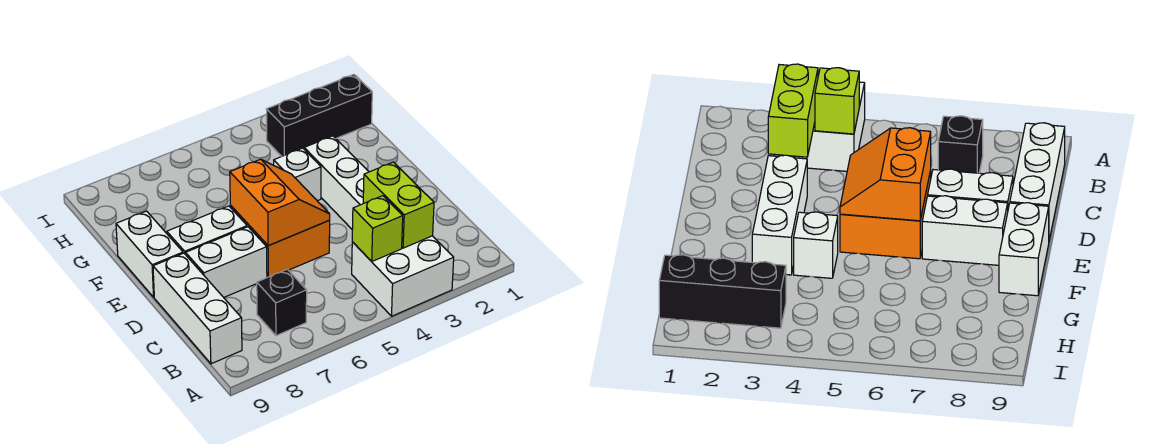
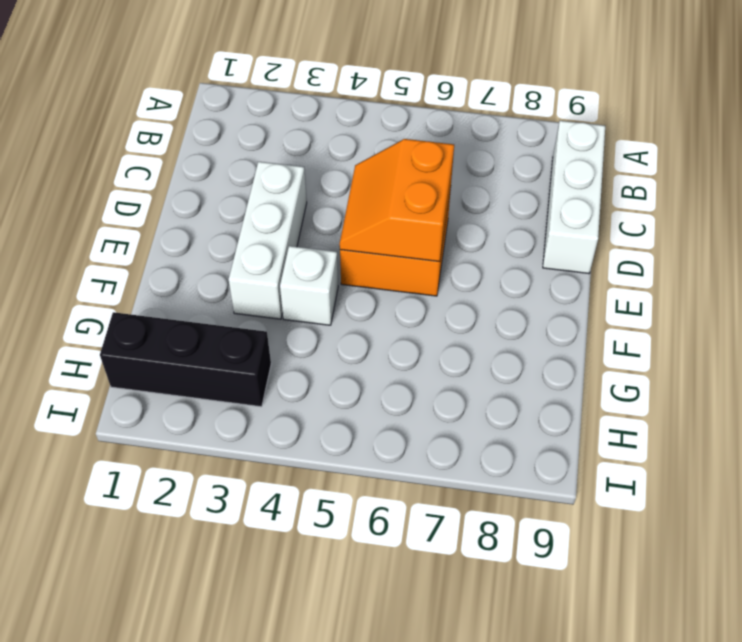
none -> white brick A3:B4 level 1
none -> black brick B7 level 1
none -> white brick D7:D8 level 1

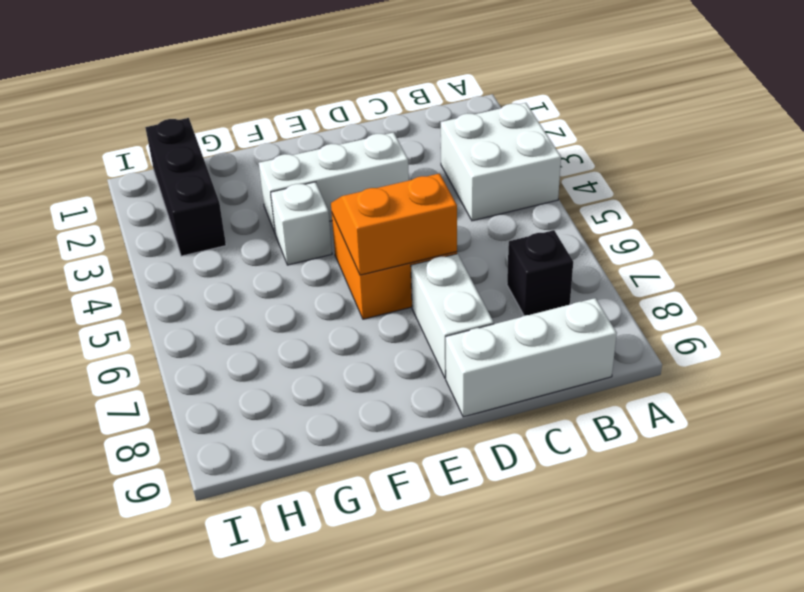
none -> white brick E7:E8 level 1
none -> white brick E9:F9 level 1
none -> lime brick B3:C3 level 2

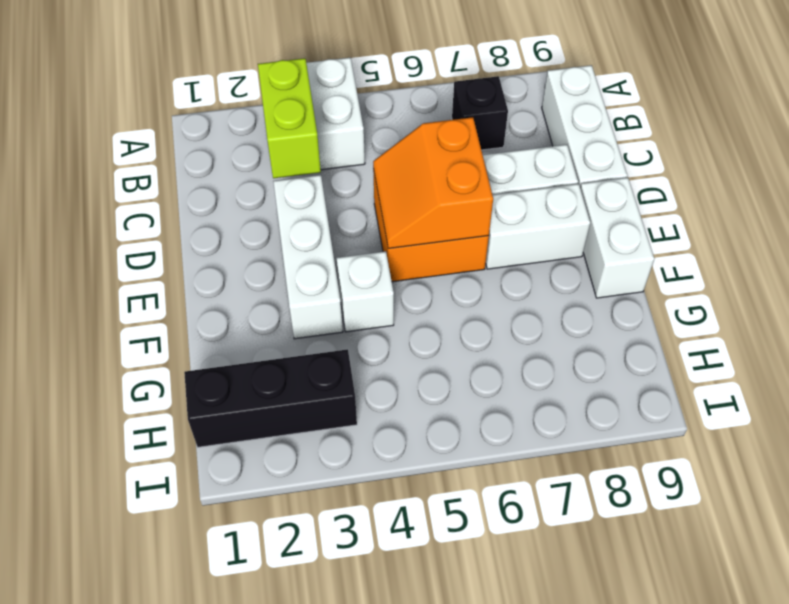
none -> lime brick B4 level 2

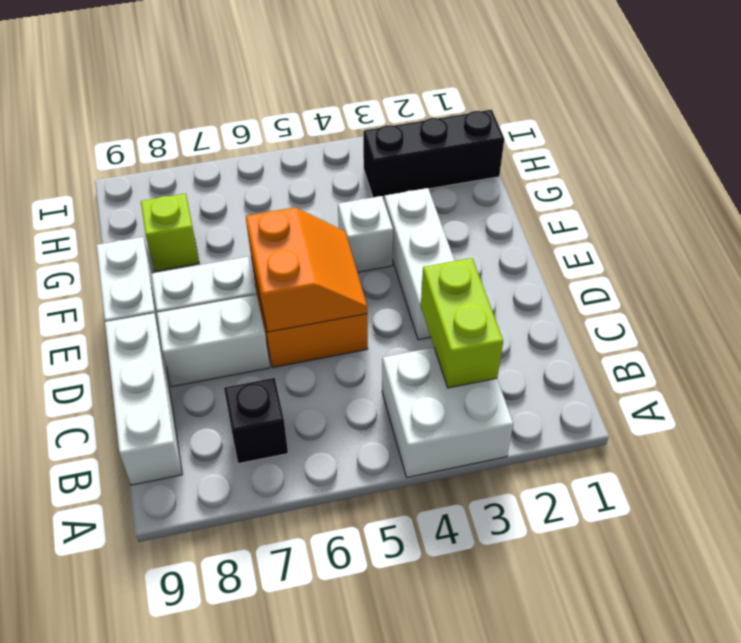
lime brick G8 level 1 -> lime brick B4 level 2

